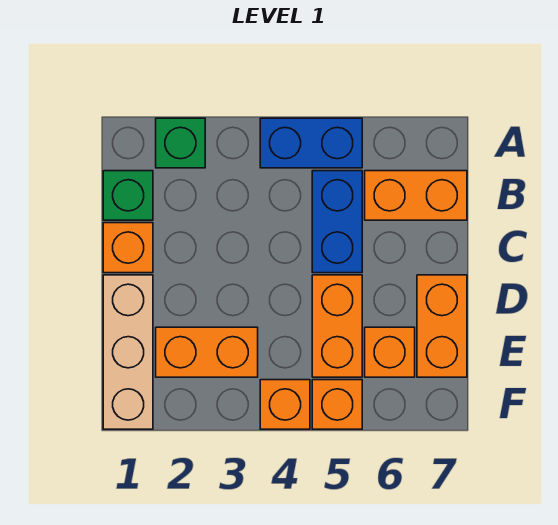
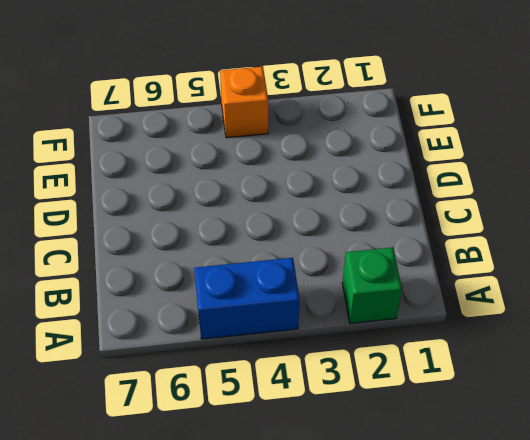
none -> green brick B1 level 1
none -> blue brick B5:C5 level 1
none -> orange brick B6:B7 level 1

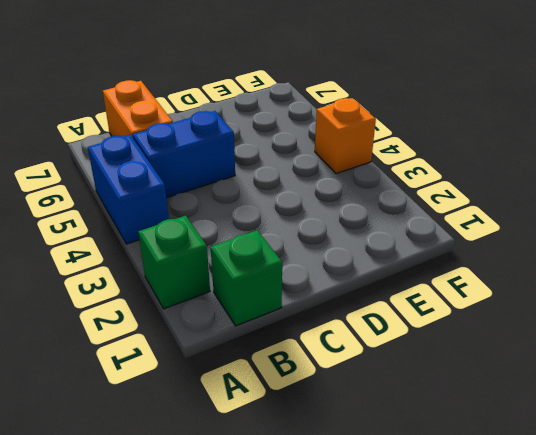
none -> orange brick C1 level 1
none -> tan brick D1:F1 level 1
none -> orange brick D5:E5 level 1

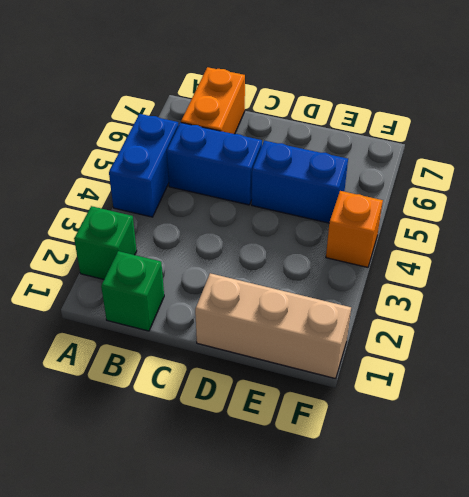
blue brick D5:E5 level 1 -> orange brick D5:E5 level 1
none -> orange brick C1 level 1
none -> orange brick D7:E7 level 1
none -> orange brick E2:E3 level 1

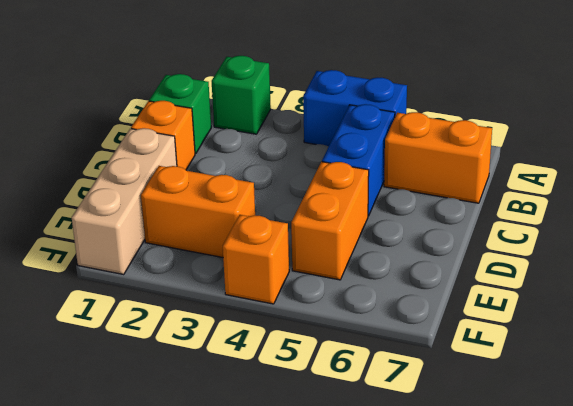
none -> orange brick D7:E7 level 1
none -> orange brick E6 level 1
none -> orange brick F5 level 1

